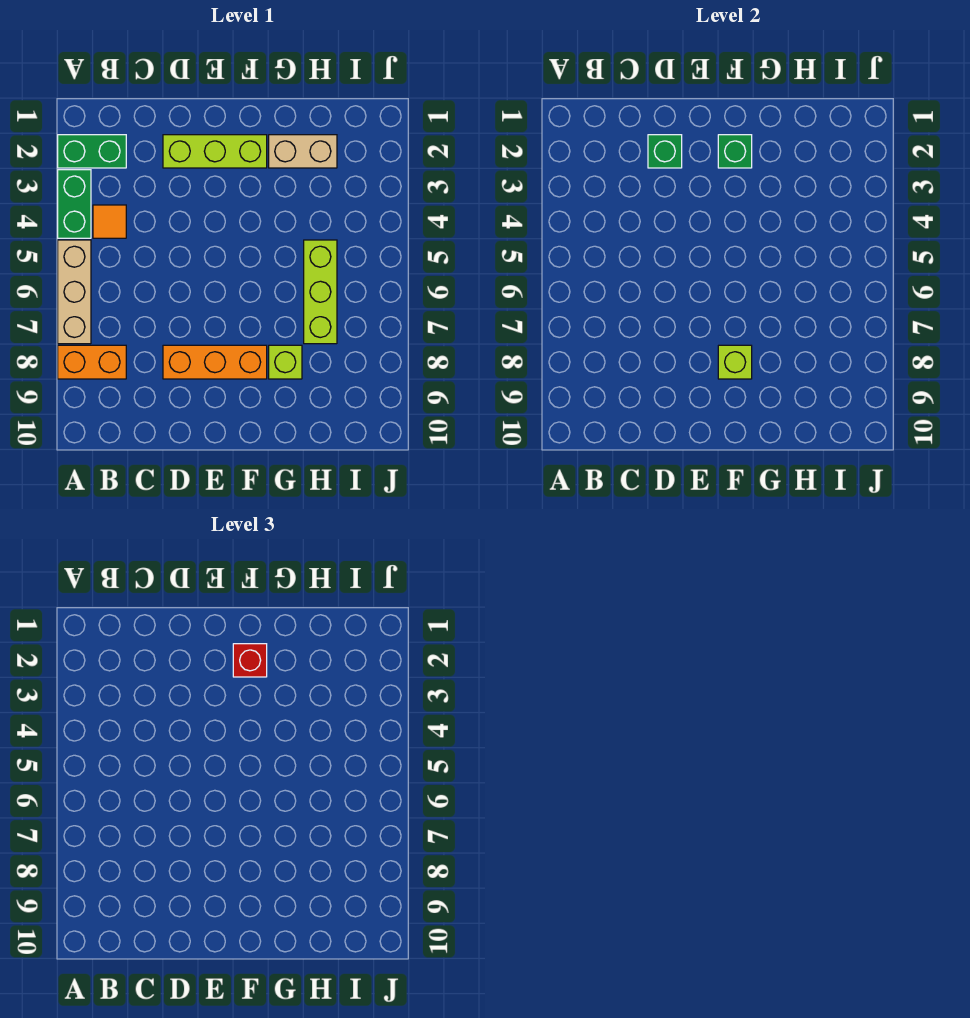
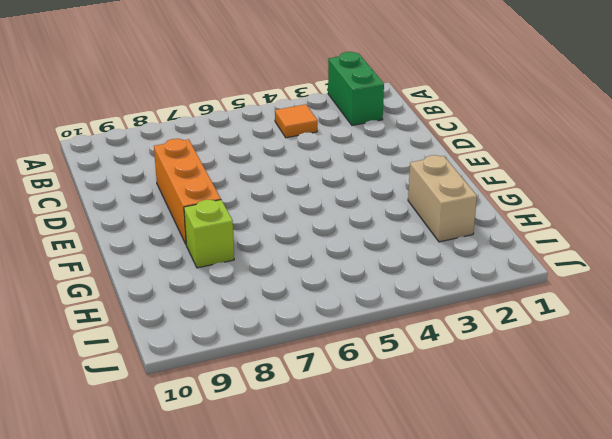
none -> green brick A3:A4 level 1
none -> tan brick A5:A7 level 1
none -> orange brick A8:B8 level 1

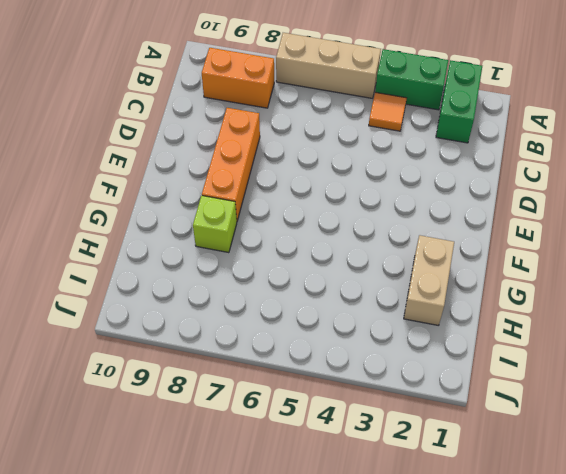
orange brick B8:B9 level 1 -> orange brick A8:B8 level 1
none -> lime brick D2:F2 level 1
none -> lime brick H5:H7 level 1
none -> green brick D2 level 2

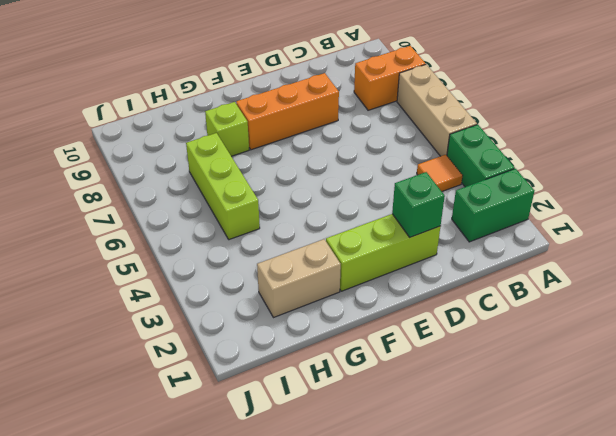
none -> green brick F2 level 2
none -> lime brick F8 level 2
none -> red brick F2 level 3

